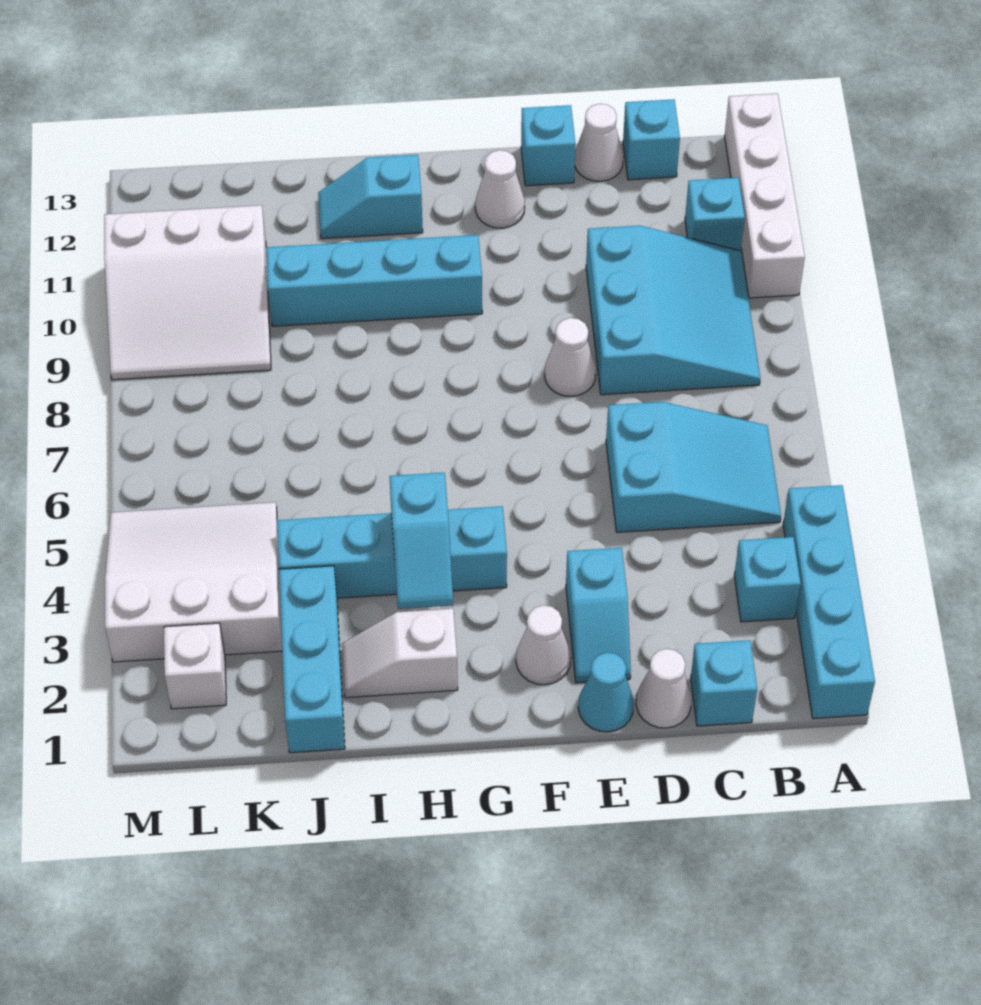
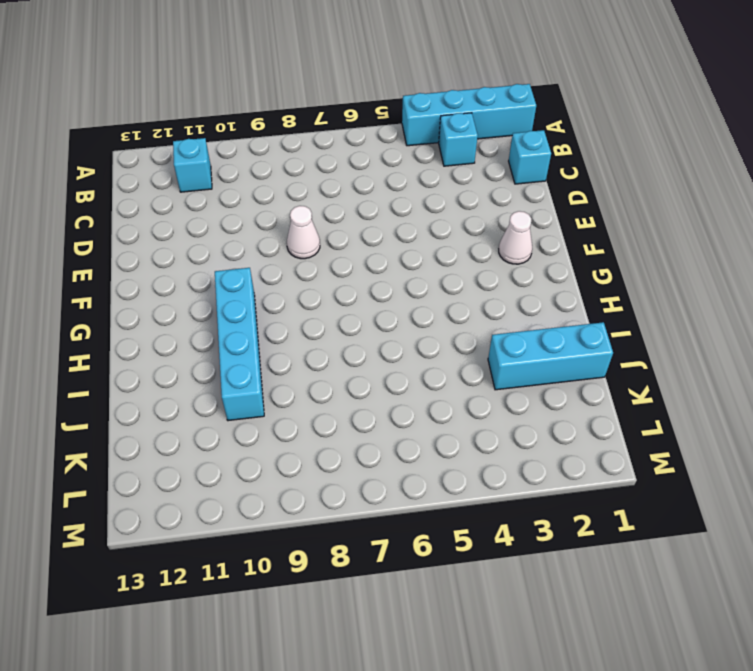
none -> white brick A10:A13 level 1
none -> cyan slope B5:D6 level 1 top D
none -> cyan slope B8:D10 level 1 top D

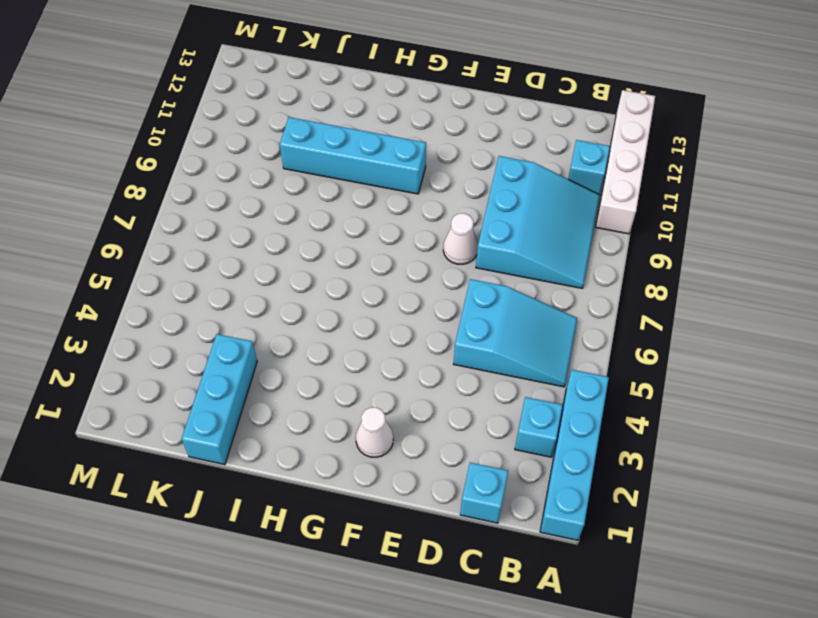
none -> cyan brick C13 level 1
none -> white cone D1 level 1
none -> white cone D13 level 1

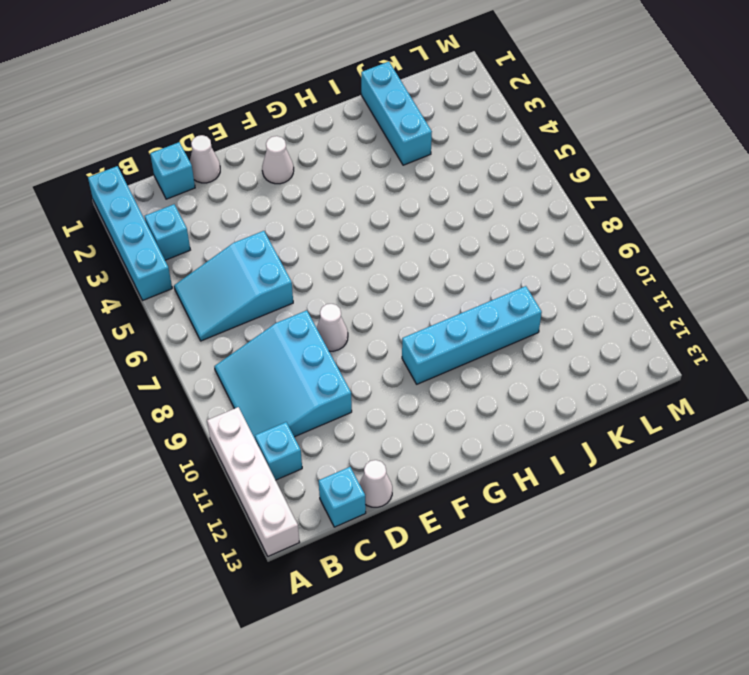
none -> cyan cone E1 level 1
none -> cyan slope E2:E3 level 1 top 3
none -> cyan brick E13 level 1

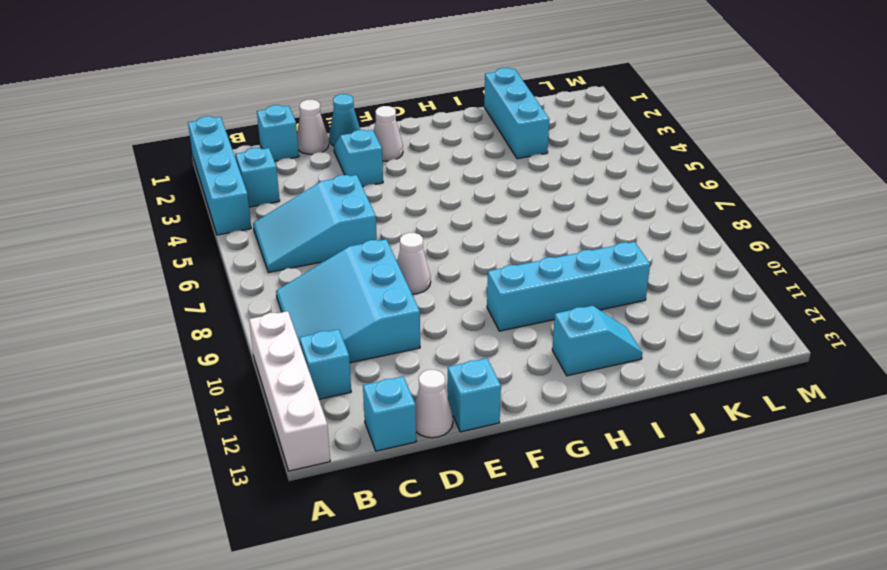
none -> white cone F12 level 1
none -> cyan brick G4:J4 level 1
none -> white slope H2:I2 level 1 top H

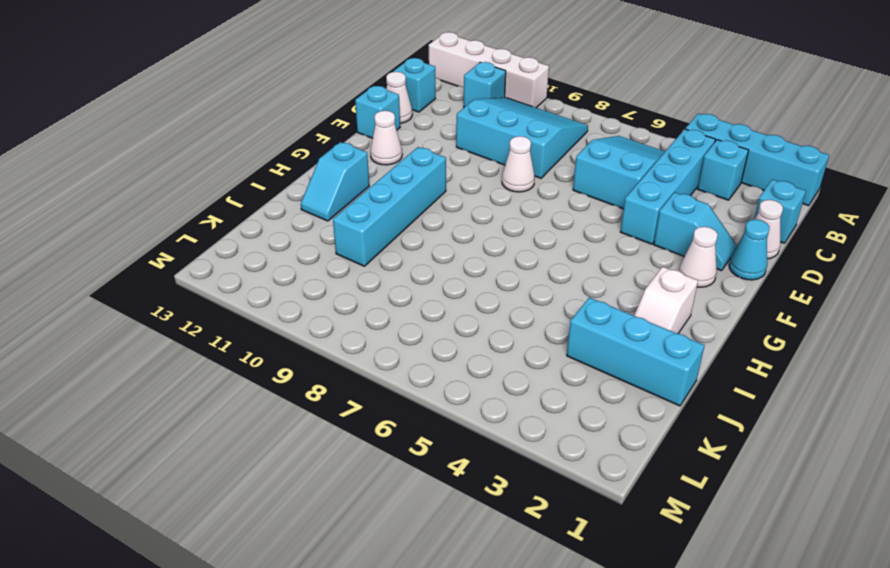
cyan brick B4:E4 level 1 -> cyan brick G4:J4 level 1
none -> white slope K3:M5 level 1 top 3
none -> white slope K9:M11 level 1 top 11
none -> white brick L2 level 1

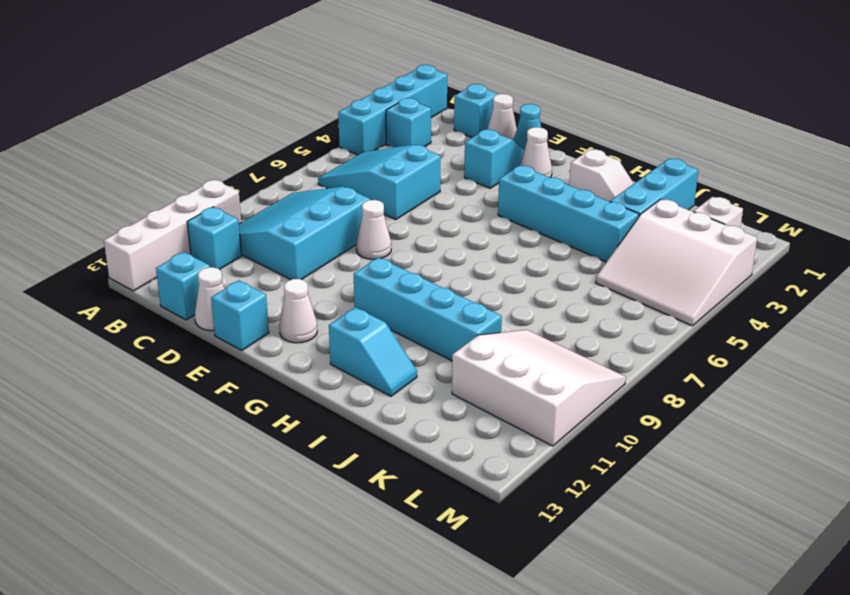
none -> cyan slope H3:H4 level 2 top 4

